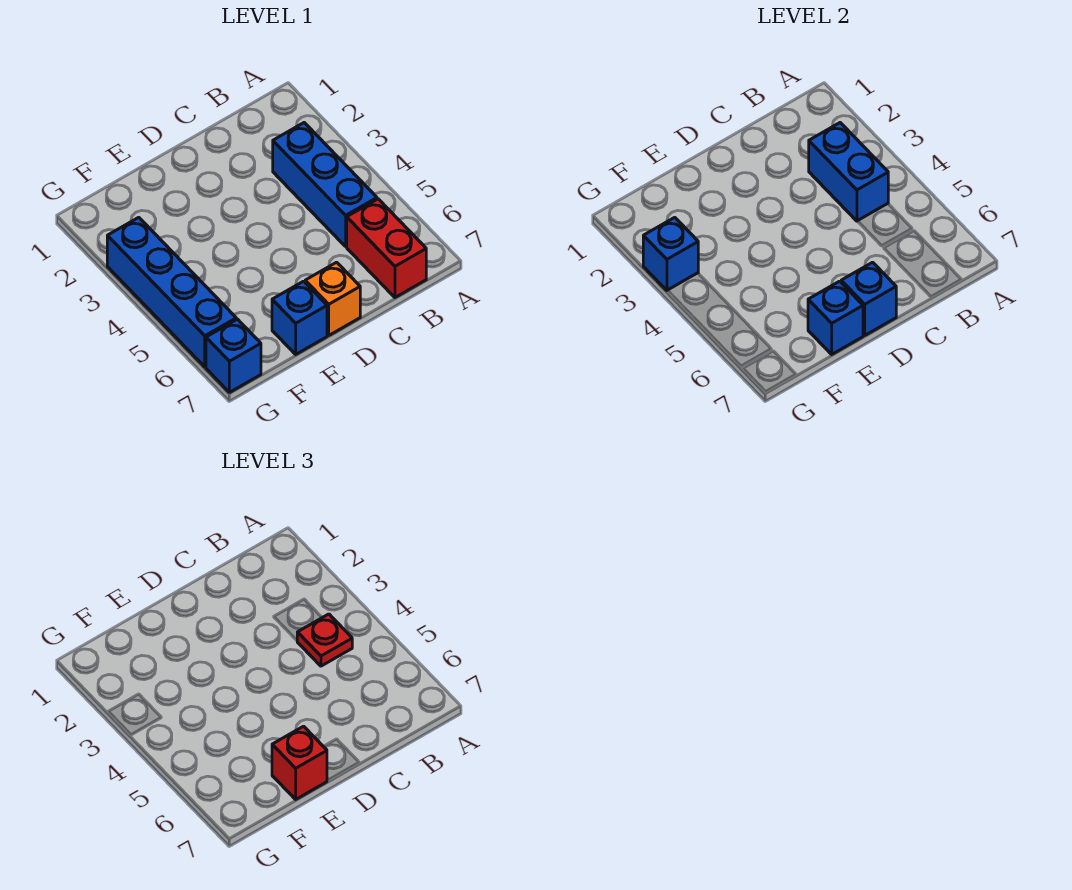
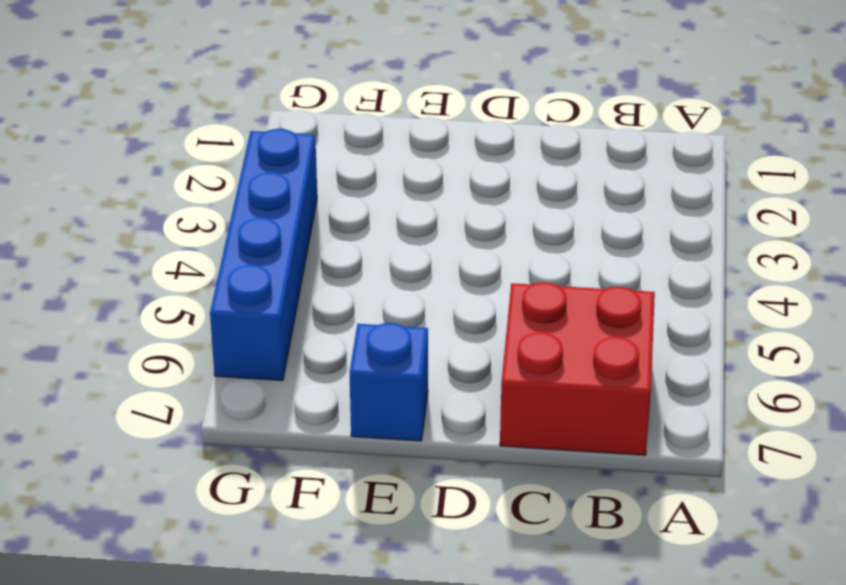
red brick B6:C7 level 1 -> red brick B6:B7 level 1
none -> blue brick B3:B5 level 1
none -> orange brick D7 level 1
none -> blue brick G7 level 1

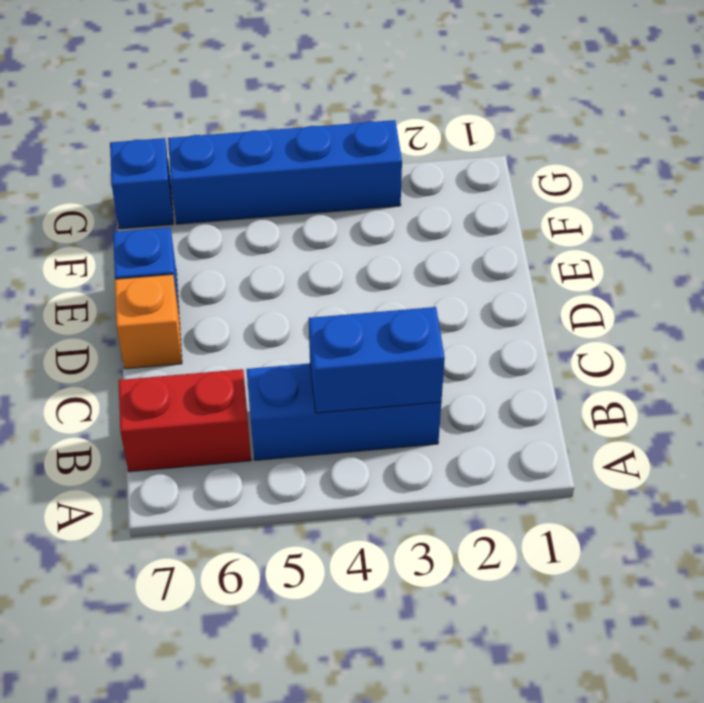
none -> blue brick D7 level 2
none -> blue brick E7 level 2
none -> blue brick G3 level 2

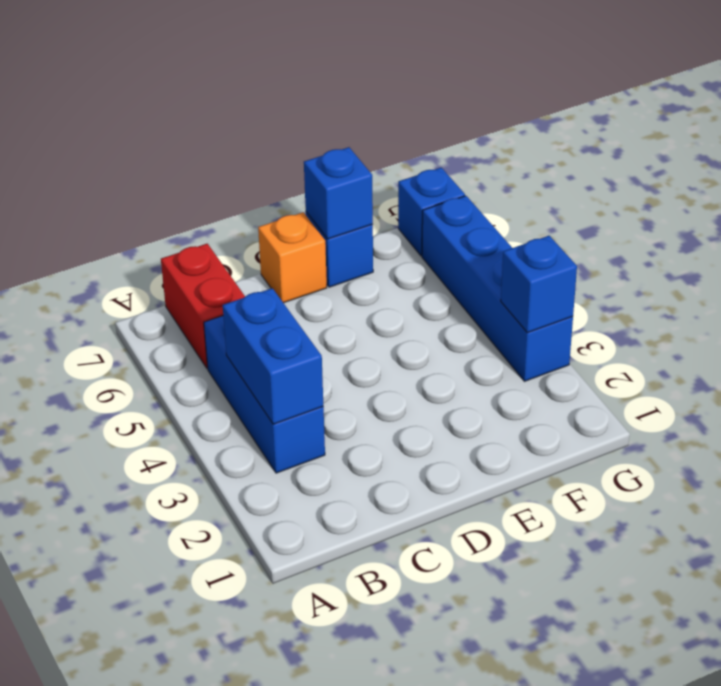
none -> blue brick D7 level 2
none -> red plate B4 level 3
none -> red brick E7 level 3

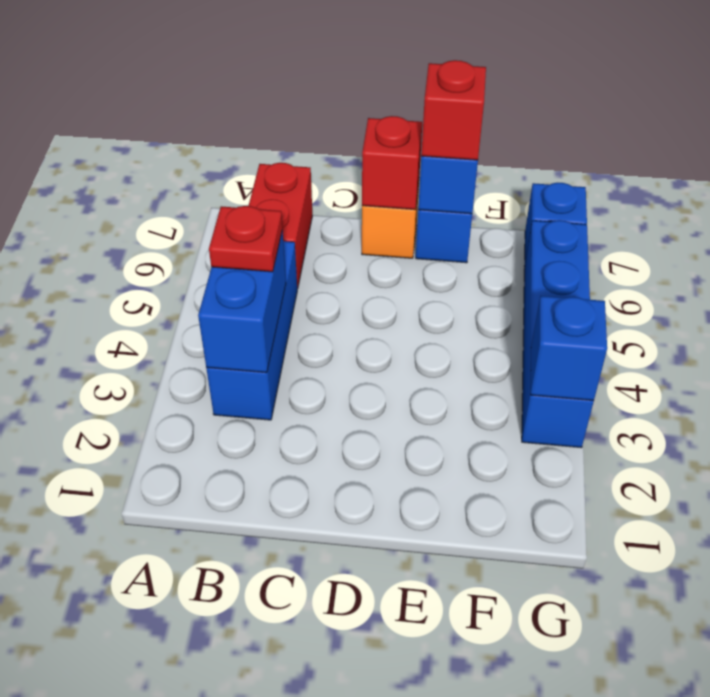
red brick D7 level 2 -> blue brick D7 level 2

